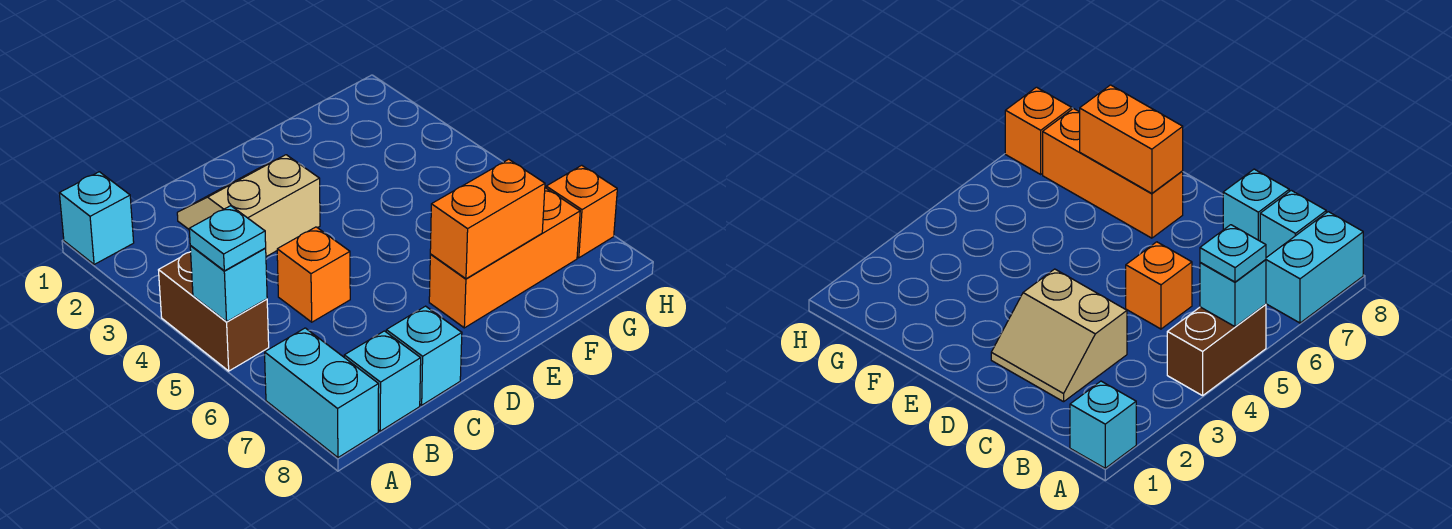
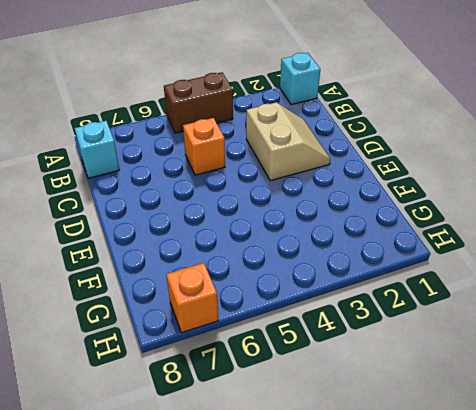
none -> cyan brick A7:A8 level 1
none -> cyan brick C8 level 1
none -> orange brick E7:G7 level 1

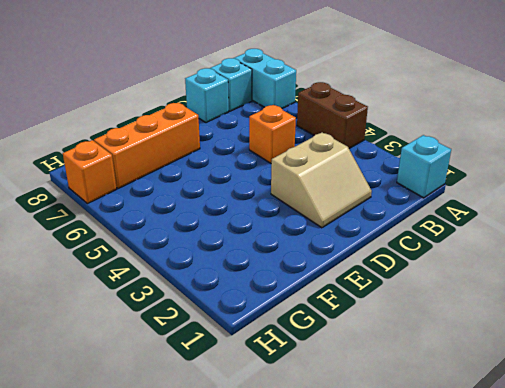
none -> cyan brick A5 level 2
none -> orange brick E7:F7 level 2
none -> cyan plate A5 level 3

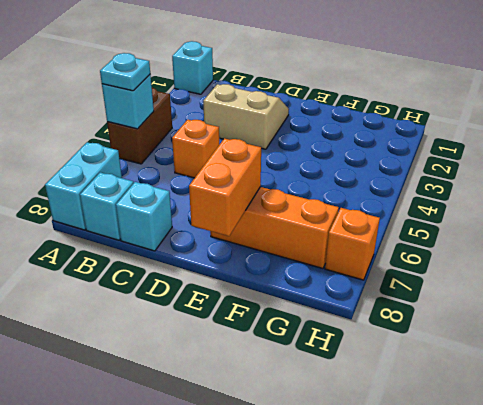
orange brick E7:E8 level 2 -> orange brick E7:F7 level 2

